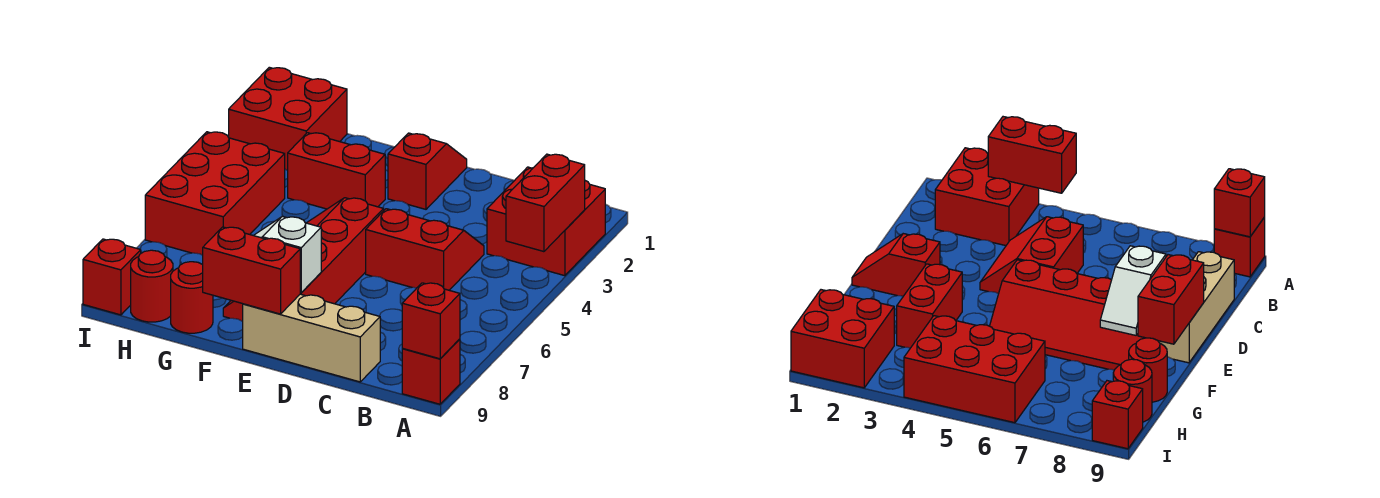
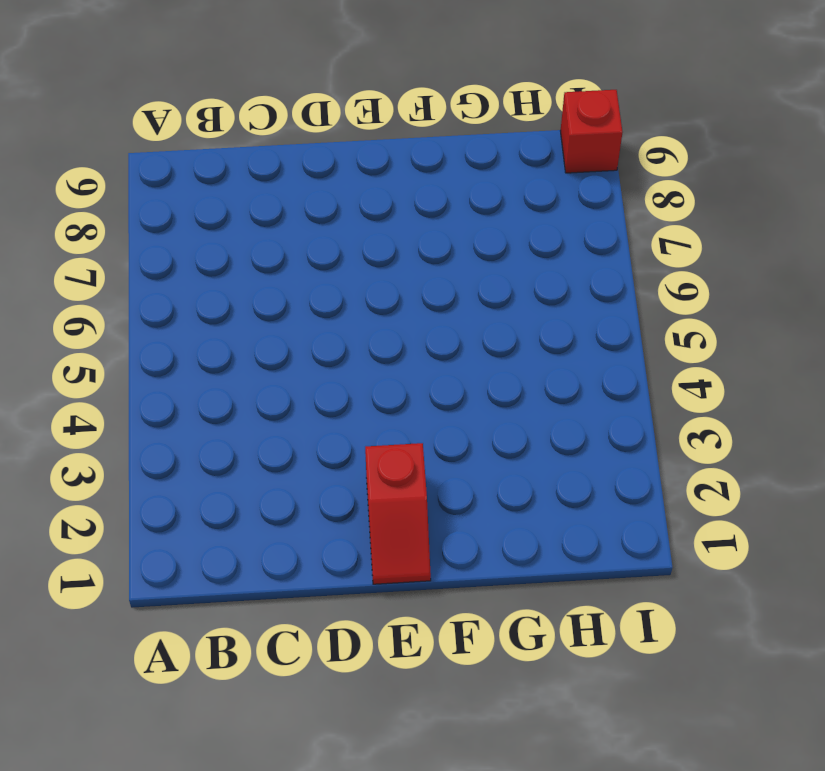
none -> red brick A2:B3 level 1
none -> red brick A9 level 1
none -> red slope C4:D5 level 1 top 5

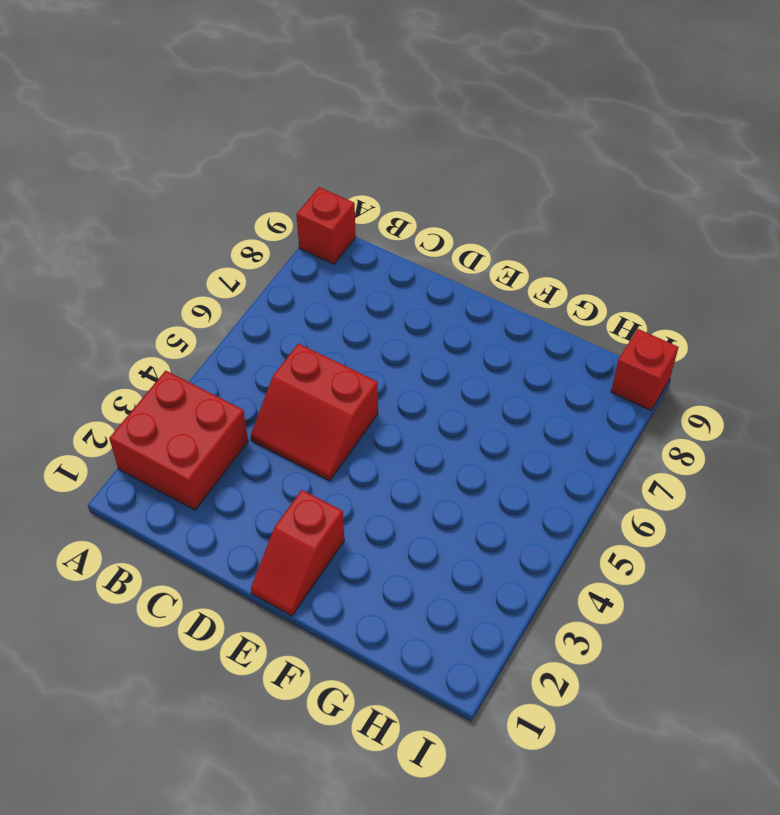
none -> tan brick C9:E9 level 1
none -> red slope E5:F8 level 1 top E
none -> red brick F3:G3 level 1

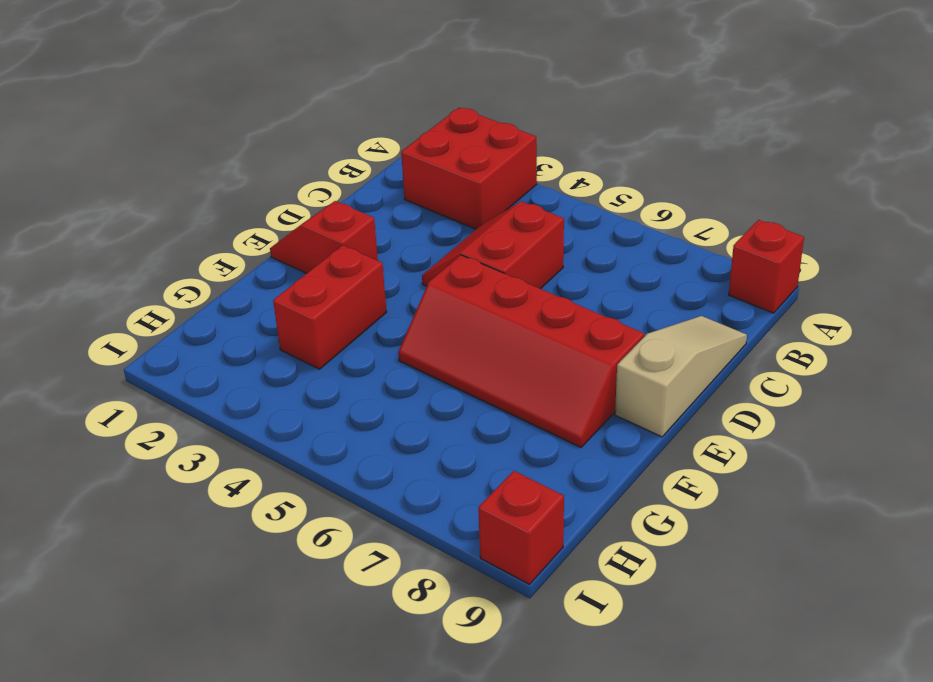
tan slope C9:E9 level 1 top E -> tan brick C9:E9 level 1
none -> red round brick G9 level 1
none -> red brick H1:I2 level 1
none -> red brick H4:I6 level 1

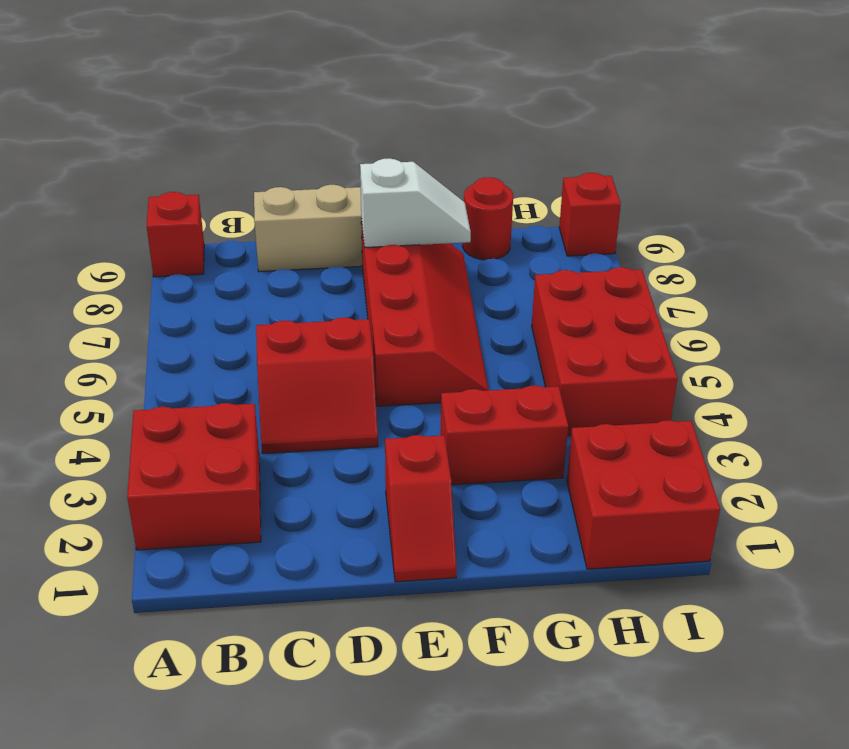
none -> red round brick H9 level 1
none -> red brick A3:A4 level 2
none -> red brick A9 level 2

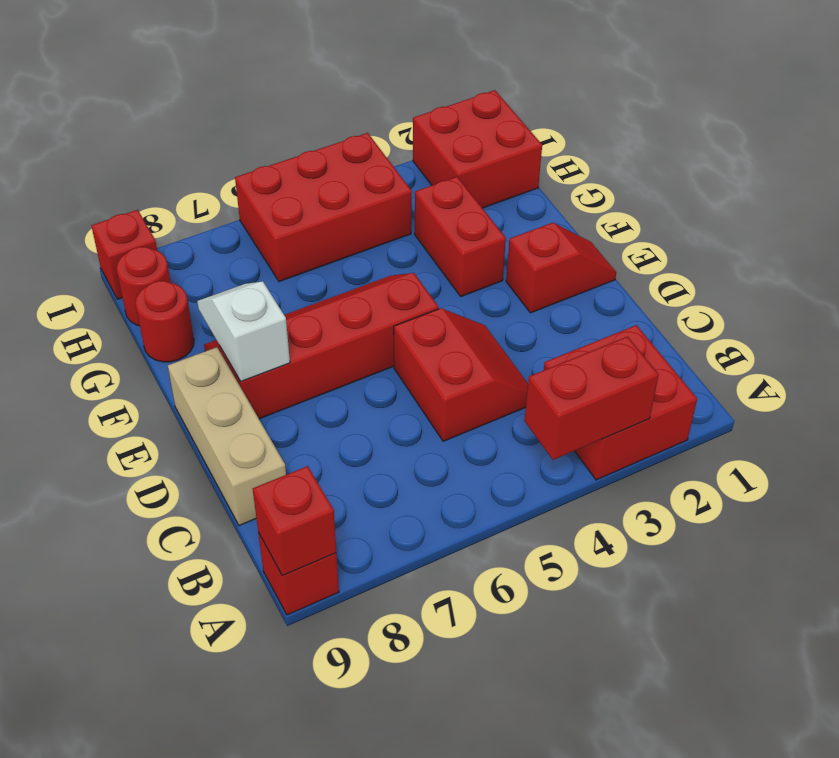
none -> red brick E9:F9 level 2

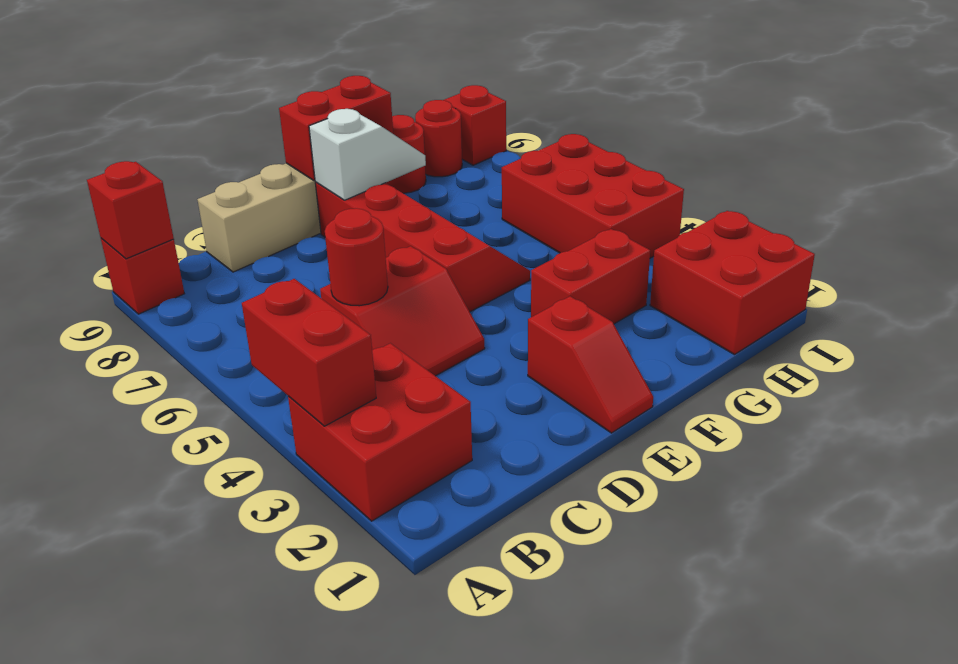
red round brick C5 level 2 -> none

